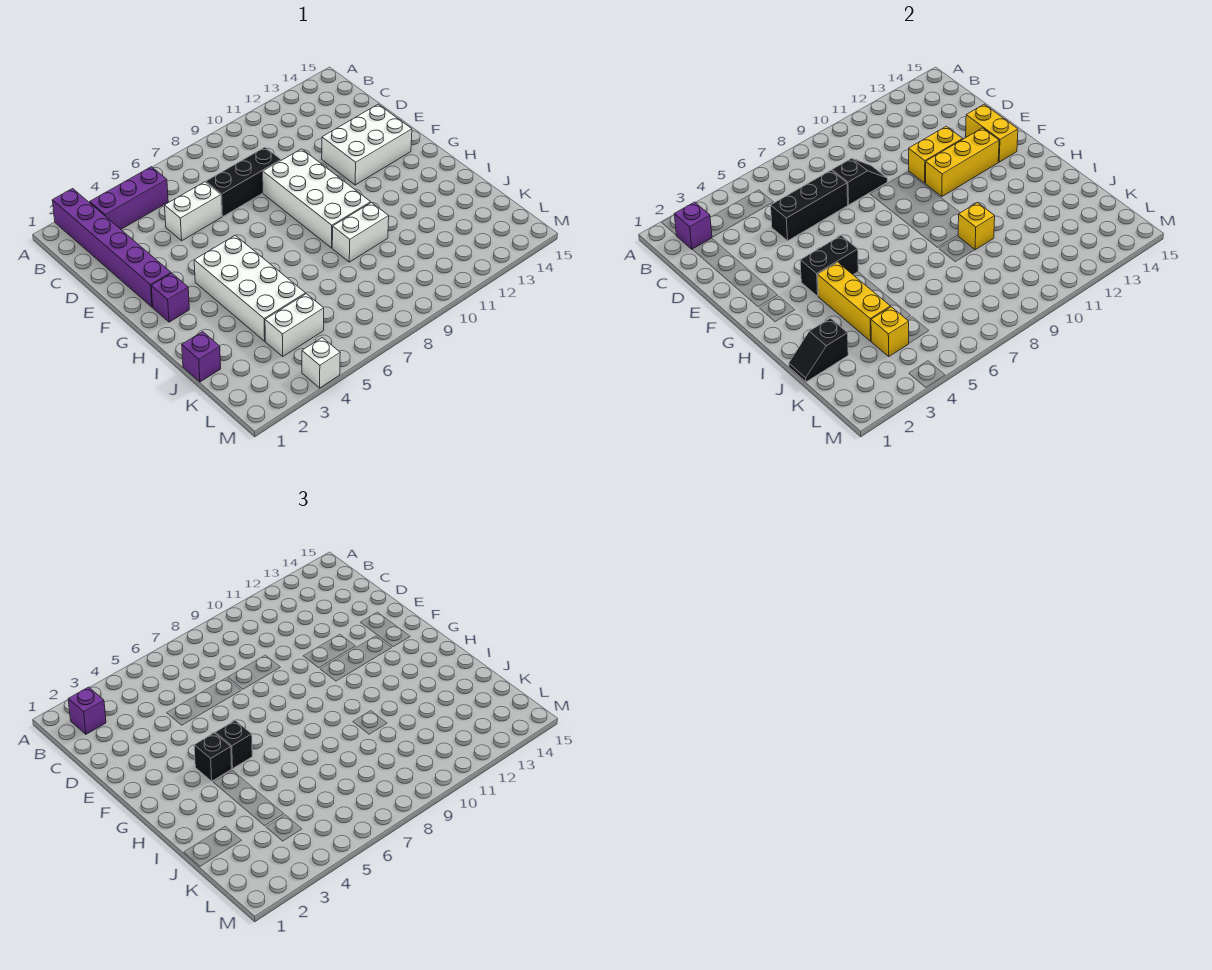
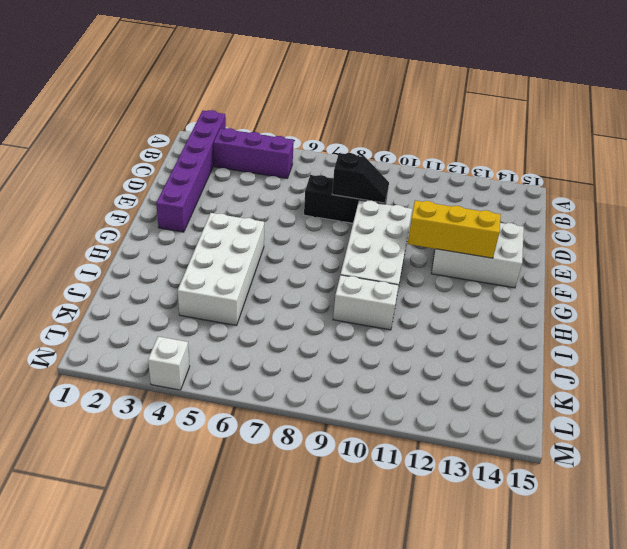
none -> white brick D5:D6 level 1
none -> purple brick G2 level 1
none -> purple brick J1 level 1

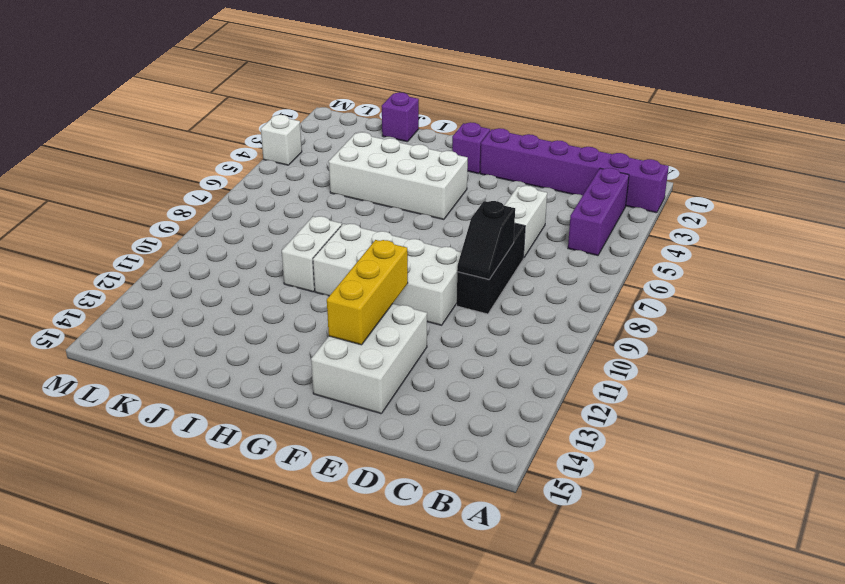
none -> white brick K4:K5 level 1
none -> purple brick B2 level 2
none -> black brick D5:D7 level 2

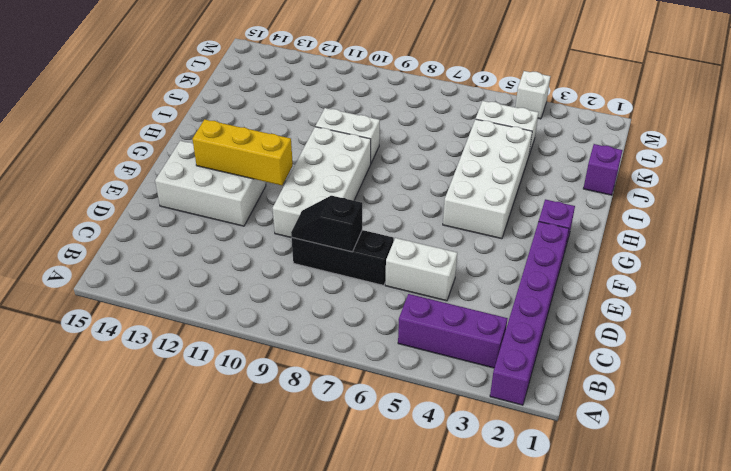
none -> purple brick B2 level 2
none -> black brick D5:D7 level 2
none -> yellow brick E11:E12 level 2

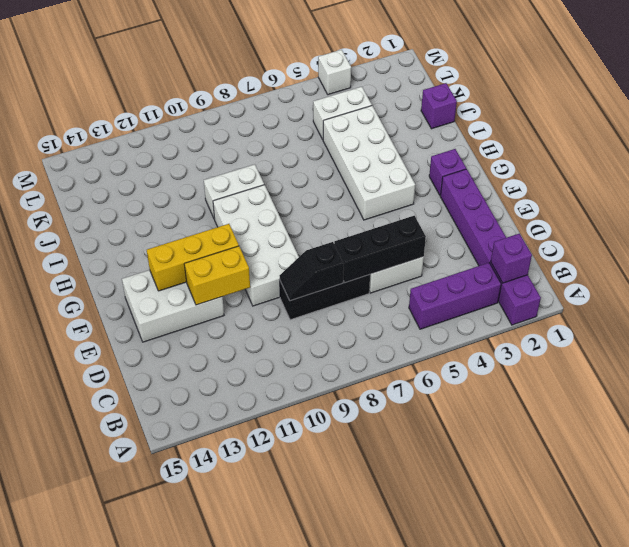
none -> yellow brick E14:F14 level 2
none -> black brick G4:G5 level 2
none -> yellow brick H4:J4 level 2

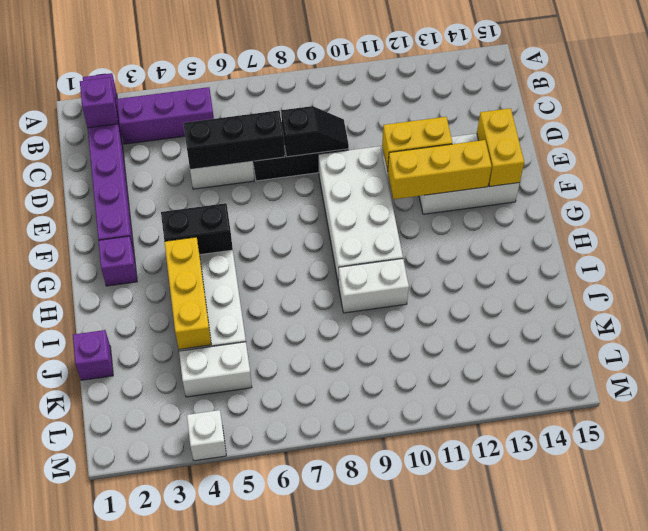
none -> yellow brick I10 level 2
none -> black slope J1:J2 level 2 top 2
none -> yellow brick K4 level 2

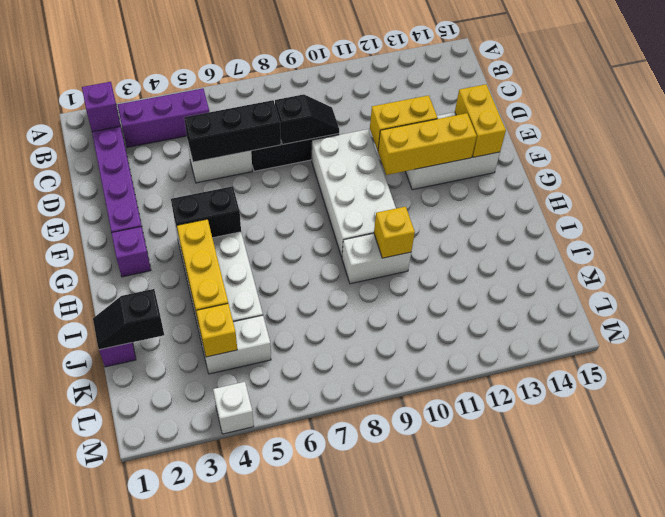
none -> purple brick B2 level 3
none -> black brick G4 level 3
none -> black brick G5 level 3

